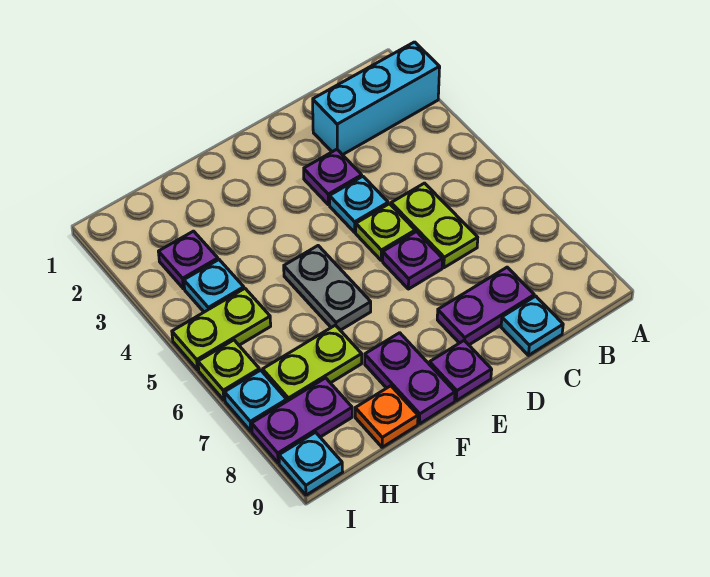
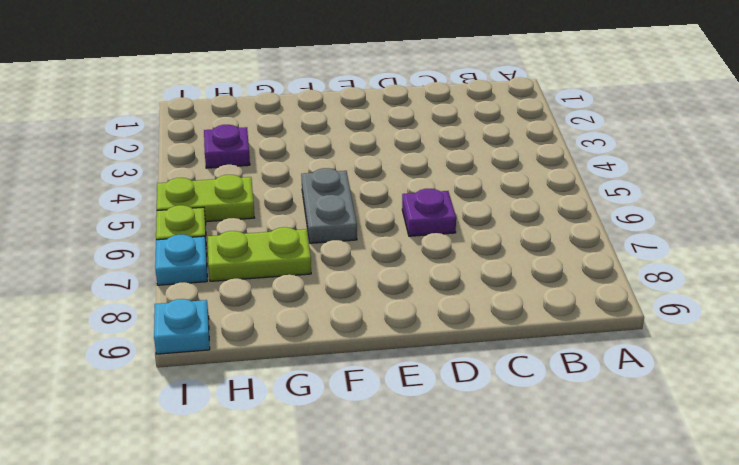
none -> cyan brick A2:C2 level 1
none -> lime plate C5:C6 level 1
none -> purple plate C8:D8 level 1

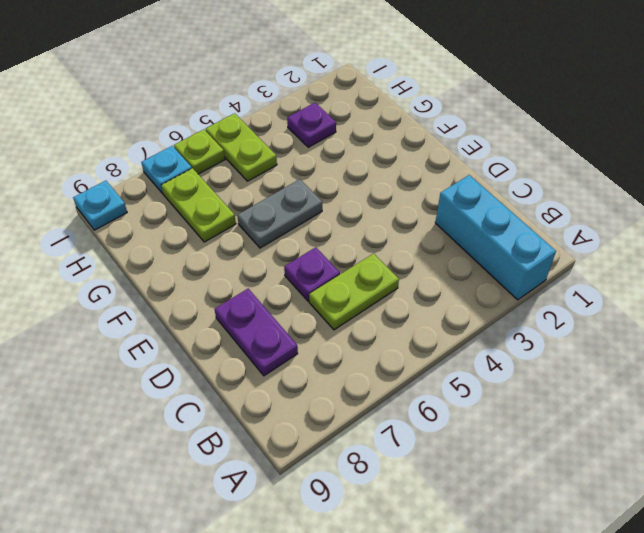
none -> cyan plate C9 level 1
none -> purple plate D3 level 1
none -> cyan plate D4 level 1

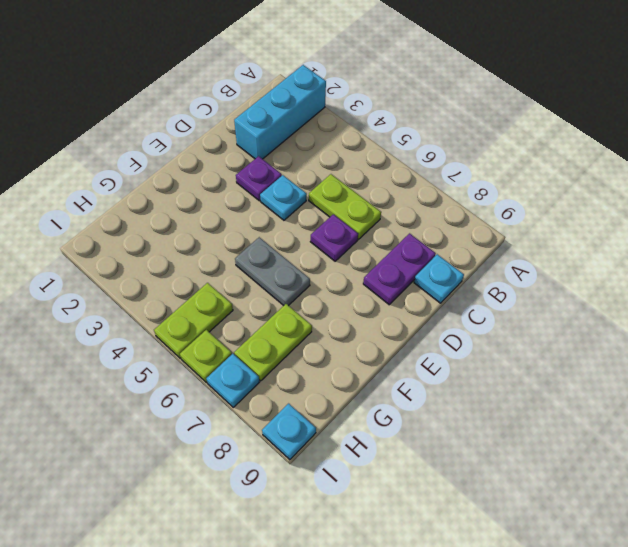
none -> lime plate D5 level 1
none -> purple plate E9 level 1
none -> purple plate F8:F9 level 1

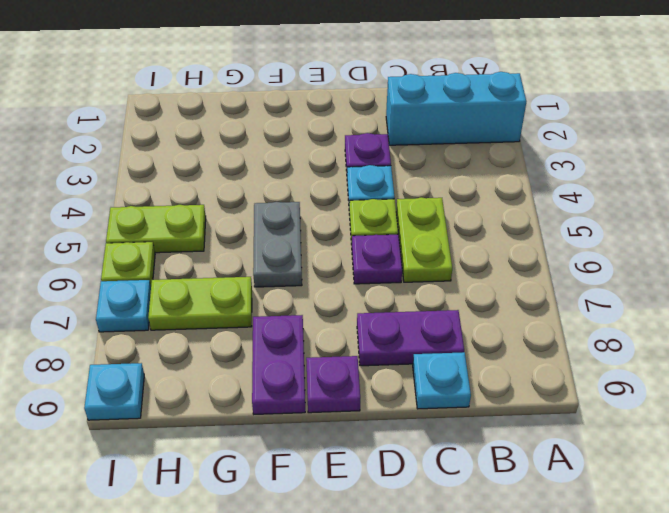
none -> orange plate G9 level 1
none -> purple plate H3 level 1
none -> cyan plate H4 level 1

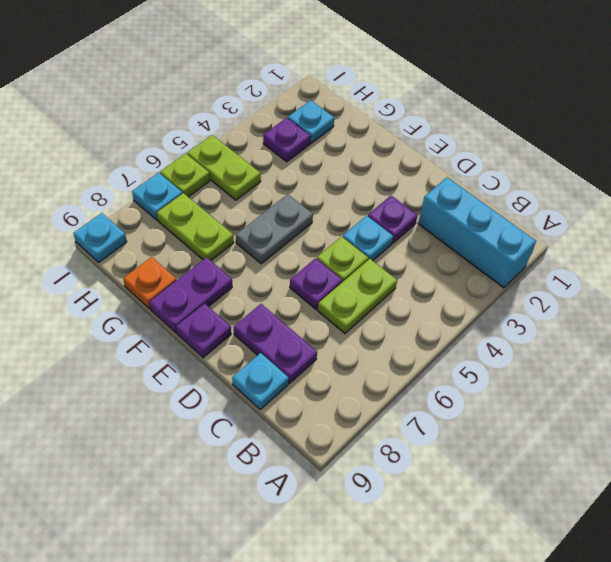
cyan plate H2 level 1 -> cyan plate H4 level 1
none -> purple plate H8:I8 level 1

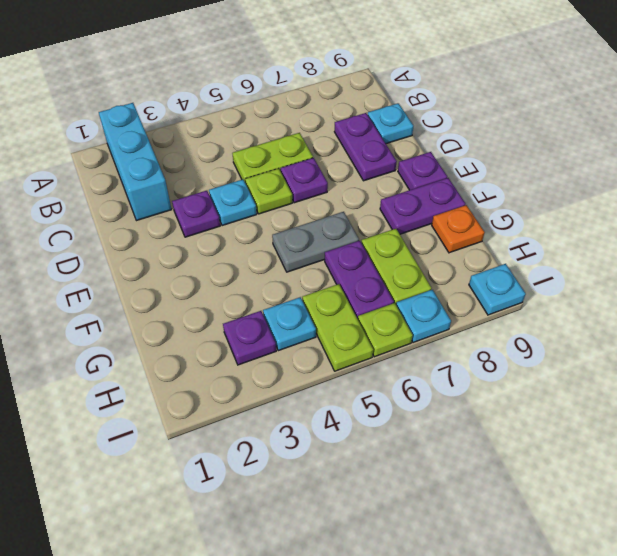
purple plate G6:H6 level 1 -> purple plate H8:I8 level 1

